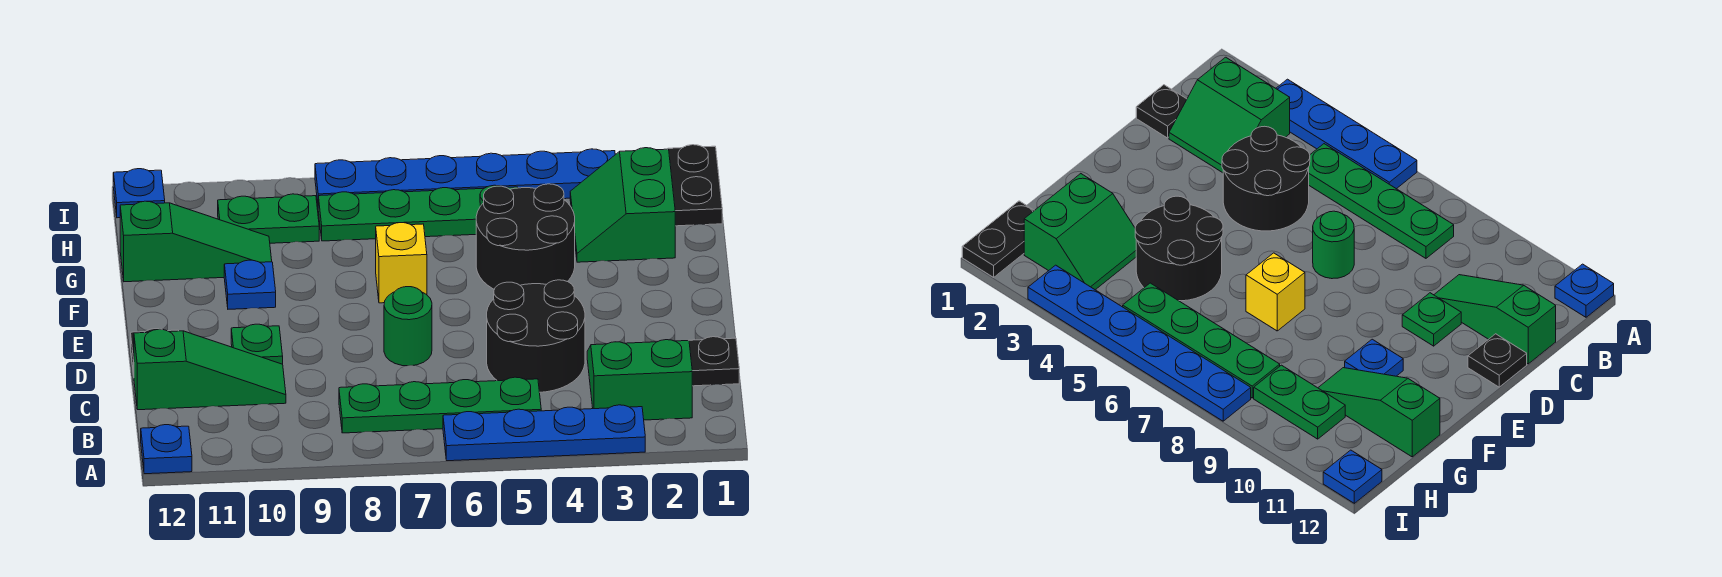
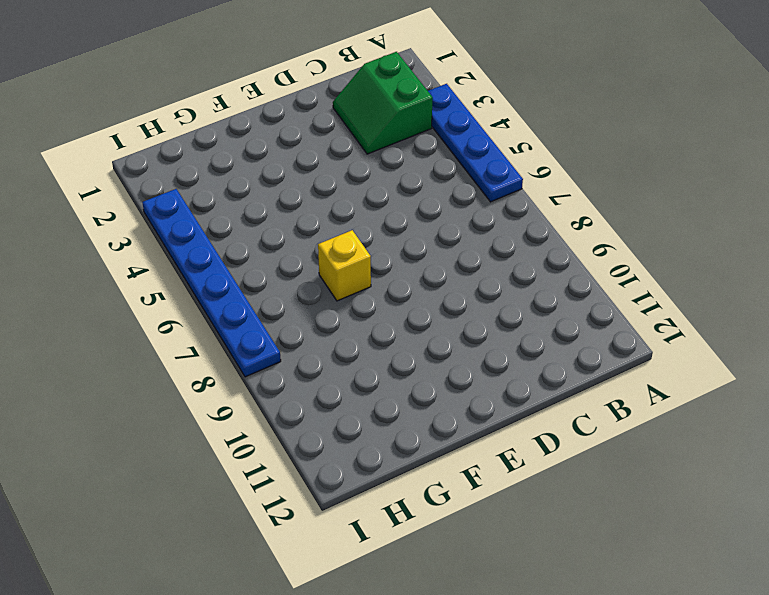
none -> blue plate A12 level 1
none -> green plate B5:B8 level 1
none -> black plate C1 level 1

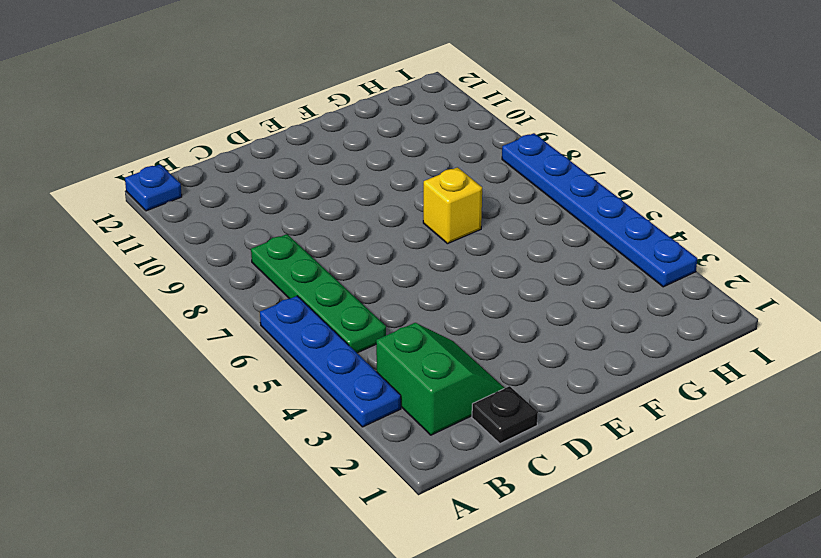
none -> black round brick C4:D5 level 1
none -> green slope C10:C12 level 1 top 12
none -> green round brick D7 level 1

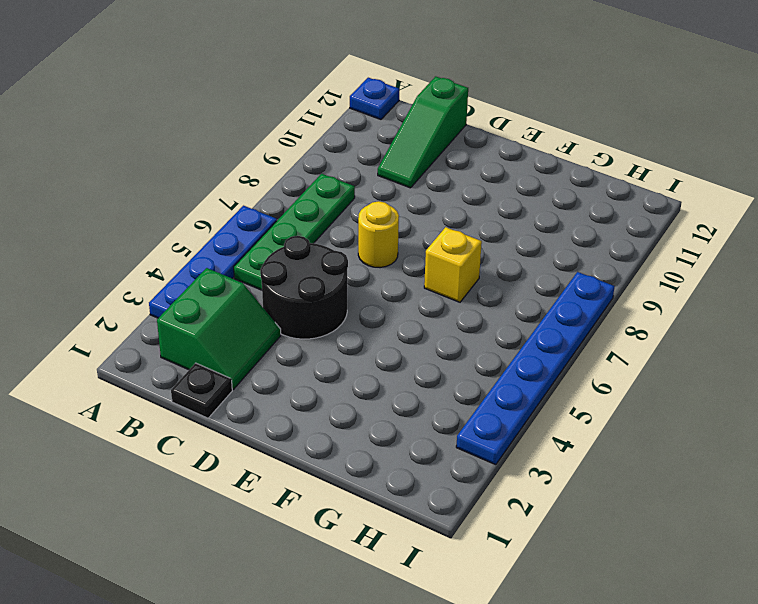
yellow round brick D7 level 1 -> green round brick D7 level 1
none -> green plate D10 level 1
none -> black plate D12 level 1
none -> black round brick F4:G5 level 1

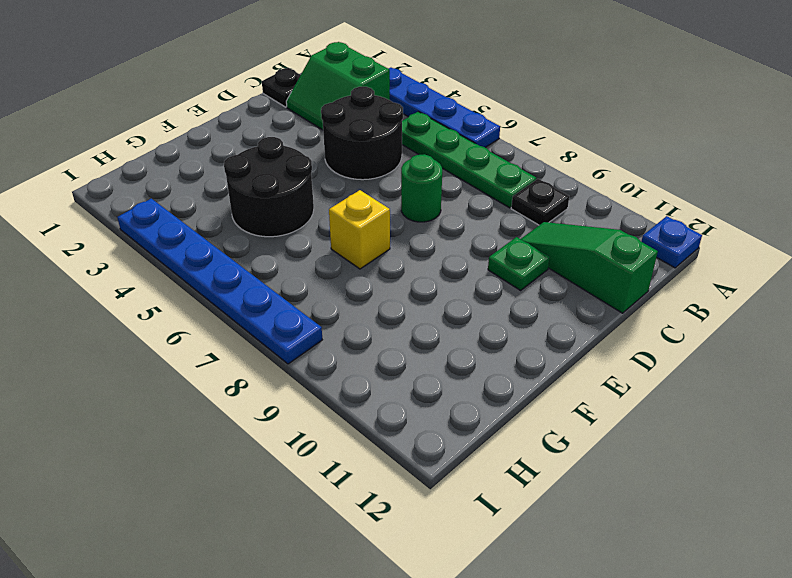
black plate B9 level 1 -> black plate D12 level 1
none -> blue plate F10 level 1
none -> green slope G2:H3 level 1 top 2
none -> green slope G10:G12 level 1 top 12

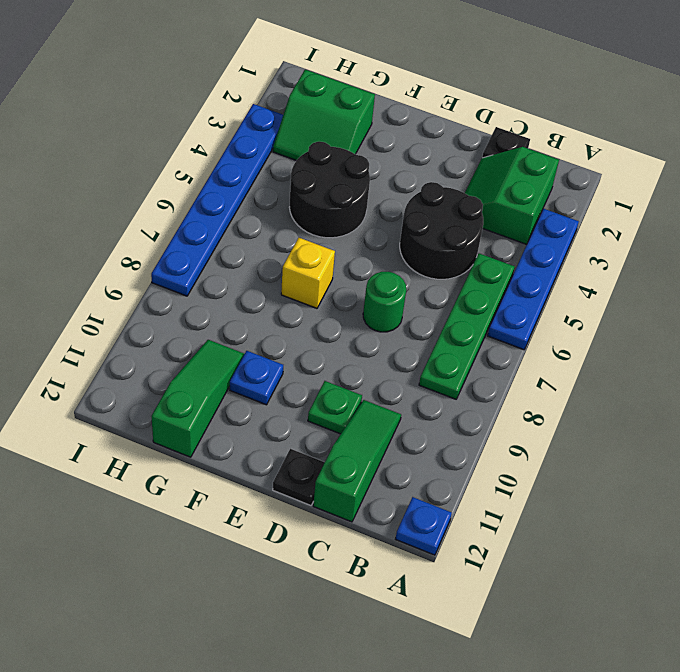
none -> black plate H1:I1 level 1
none -> green plate H5:H8 level 1
none -> green plate H9:H10 level 1

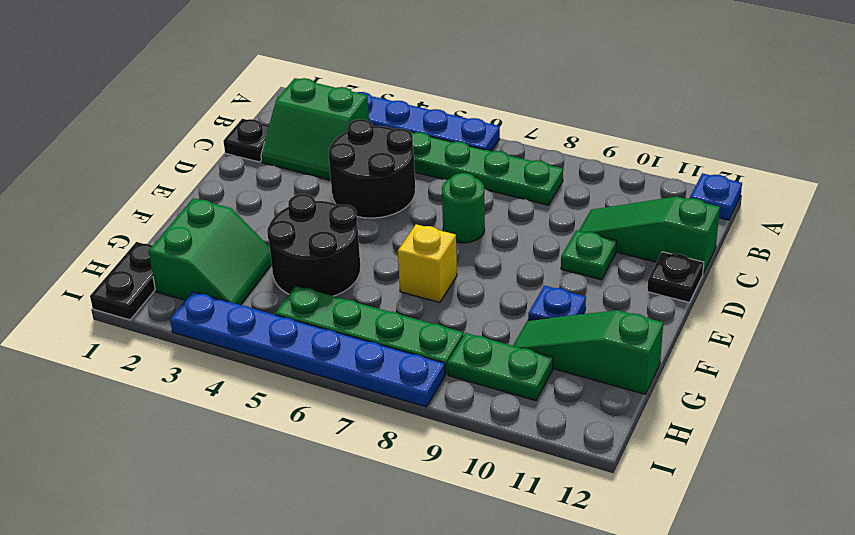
none -> blue plate I12 level 1

